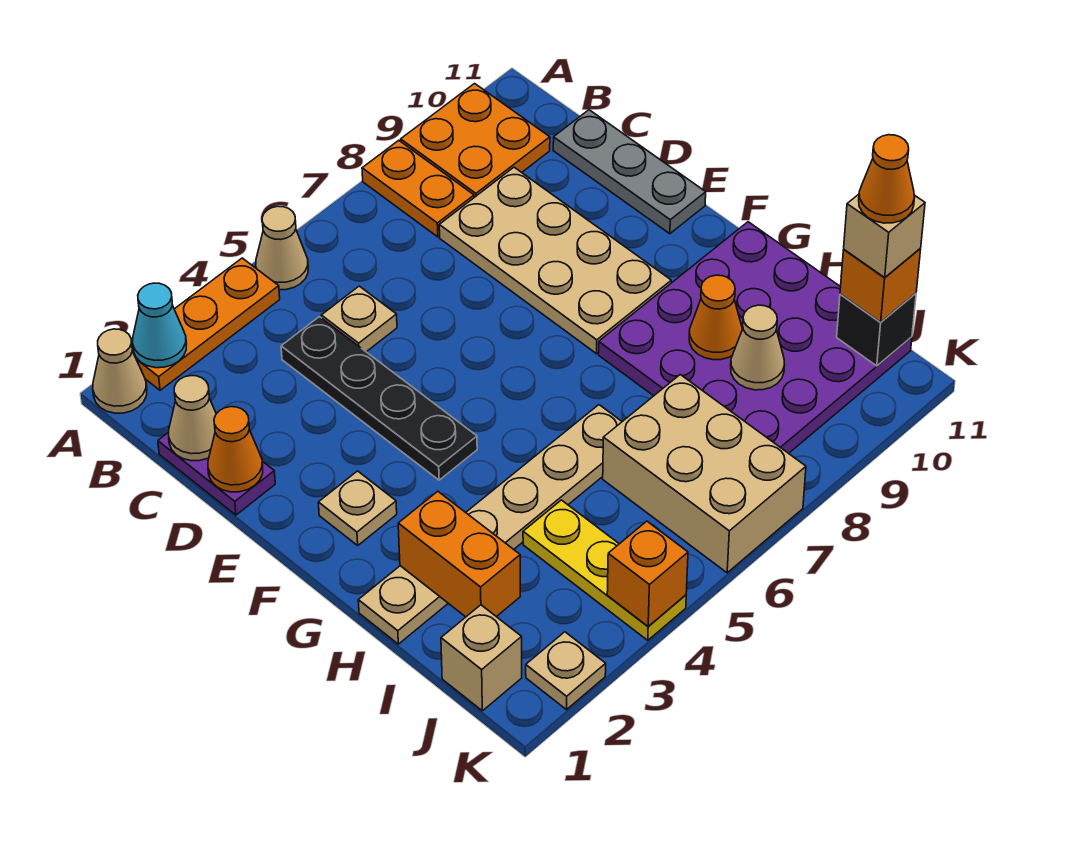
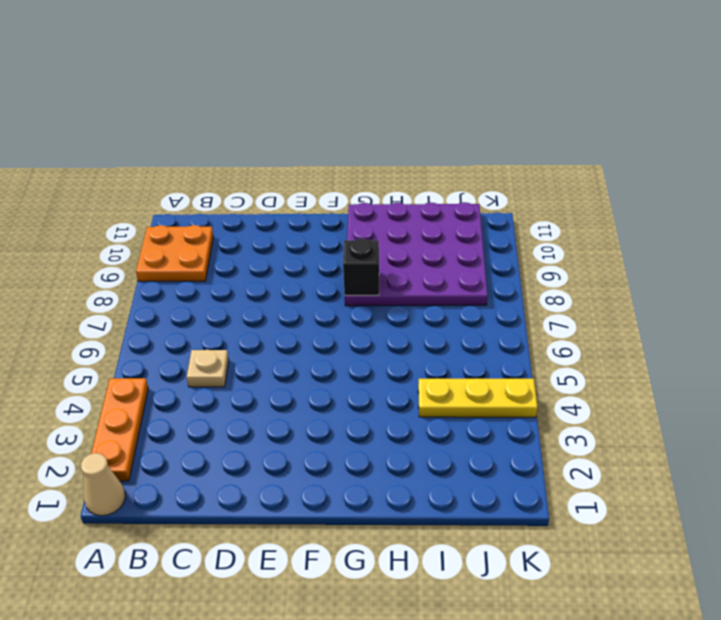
black brick G8 level 2 -> black brick J11 level 2
none -> tan cone A5 level 1
none -> orange plate A8:B8 level 1
none -> purple plate C1:D1 level 1

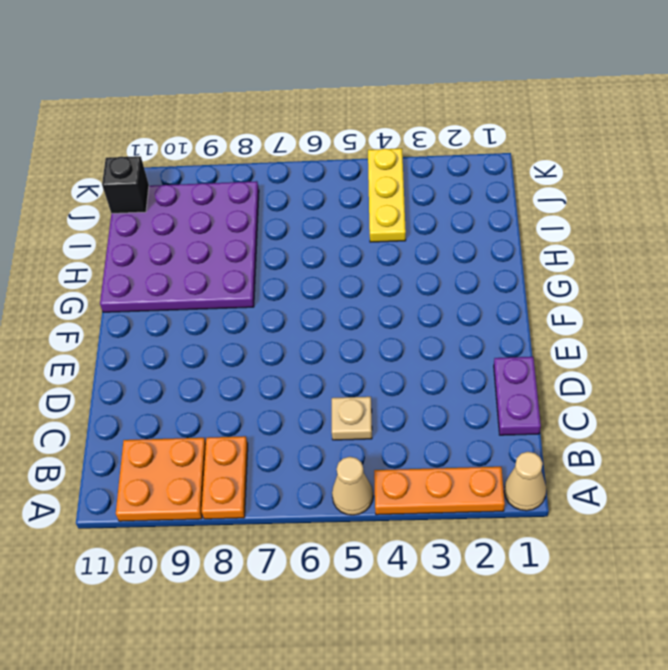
none -> black plate C4:F4 level 1
none -> tan plate C8:F9 level 1
none -> grey plate C11:E11 level 1

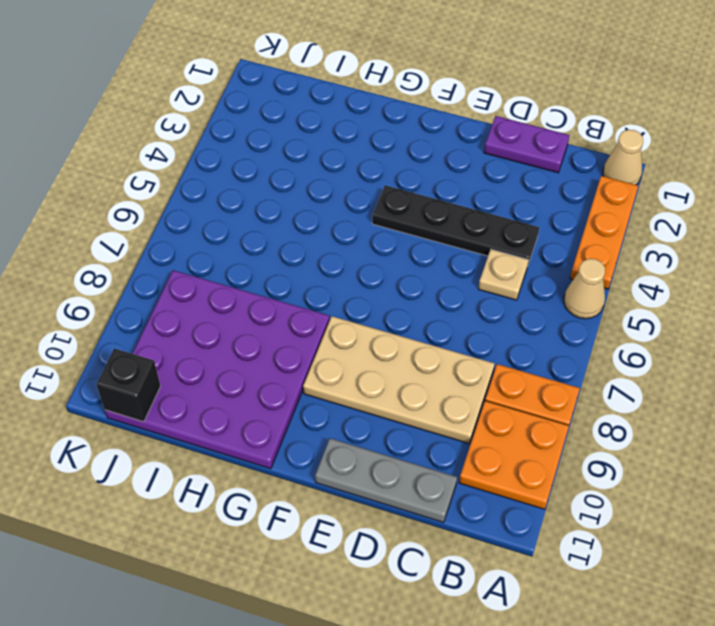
none -> tan plate F2 level 1
none -> tan plate H1:H6 level 1
none -> yellow plate I4:K4 level 1

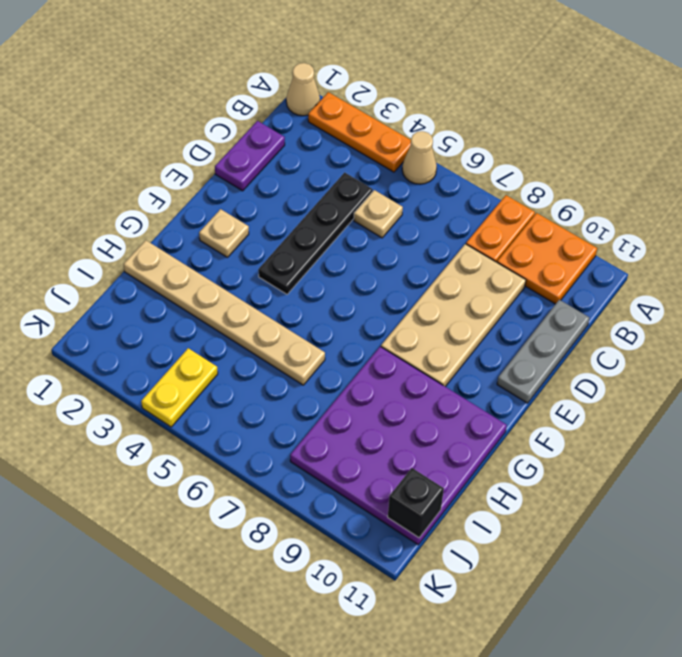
yellow plate J4:K4 level 1 -> yellow plate I4:K4 level 1
none -> tan brick I6:K7 level 1
none -> tan brick J1 level 1
none -> tan plate K2 level 1

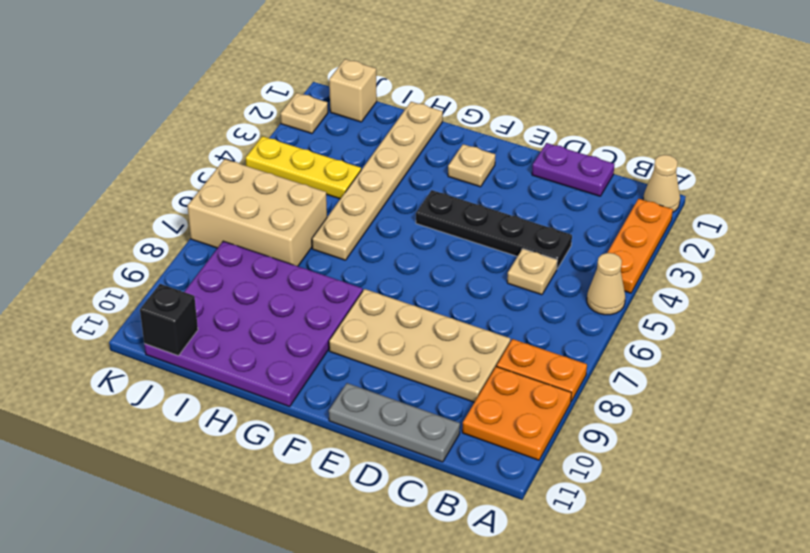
none -> cyan cone A2 level 2
none -> tan cone C1 level 2
none -> orange cone D1 level 2

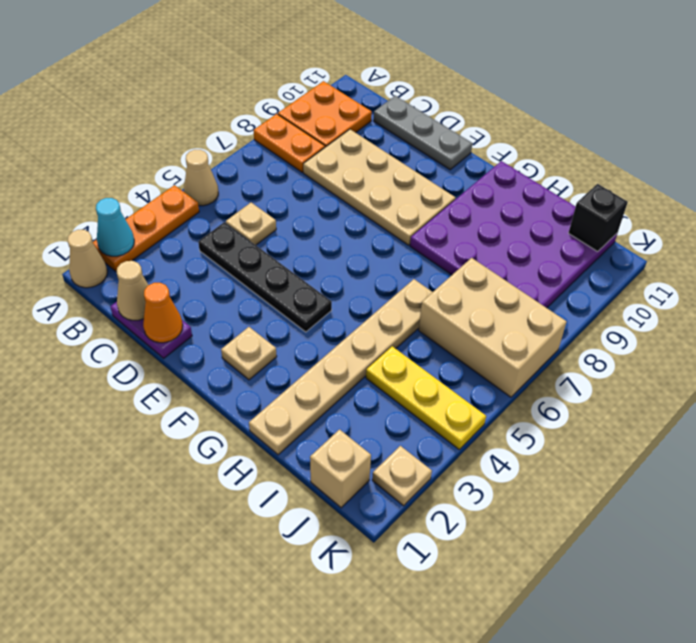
none -> orange brick H2:I2 level 2
none -> orange cone H9 level 2
none -> tan cone I9 level 2

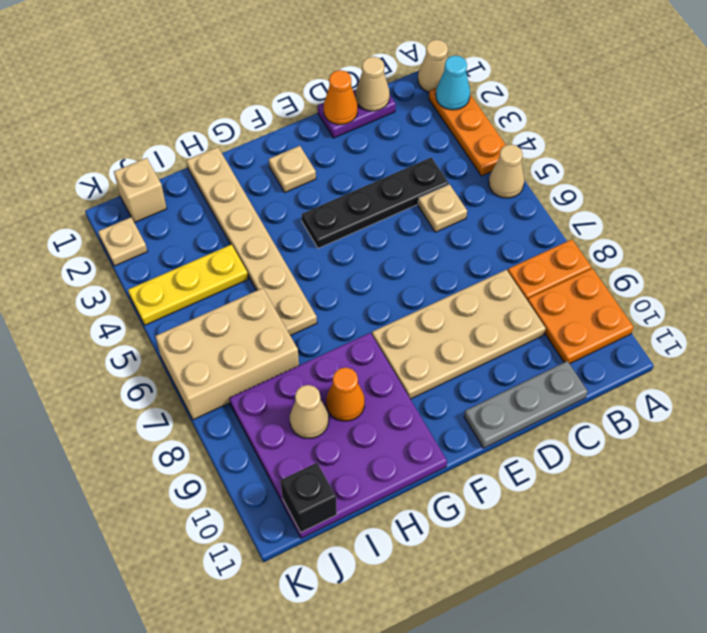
none -> orange brick H2:I2 level 2
none -> orange brick K4 level 2
none -> orange brick J11 level 3

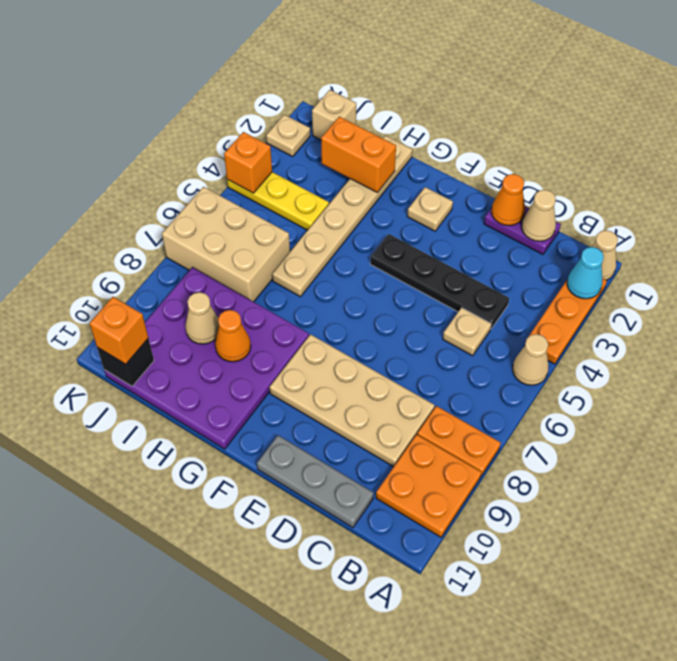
none -> tan brick J11 level 4
none -> orange cone J11 level 5

